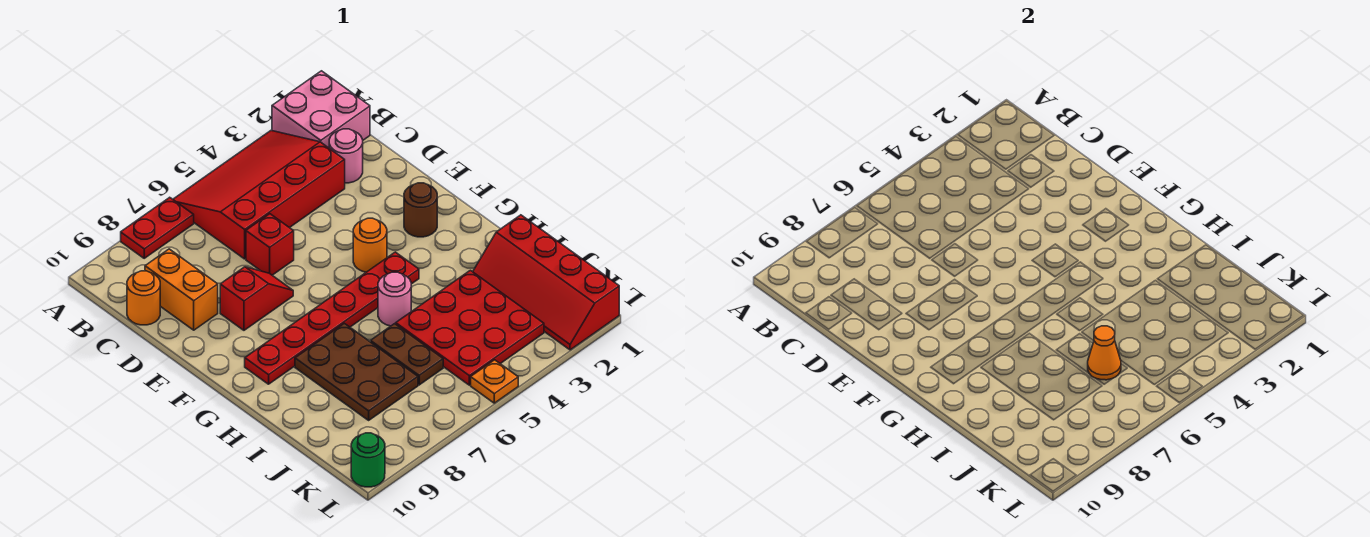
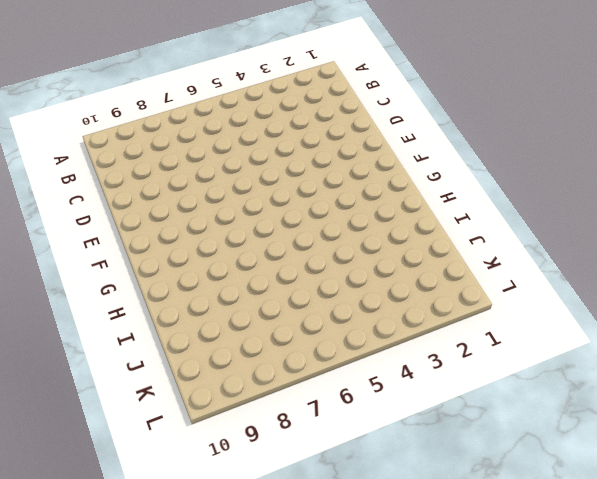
none -> pink brick A1:B2 level 1
none -> red slope A3:C6 level 1 top C
none -> red plate A7:A8 level 1

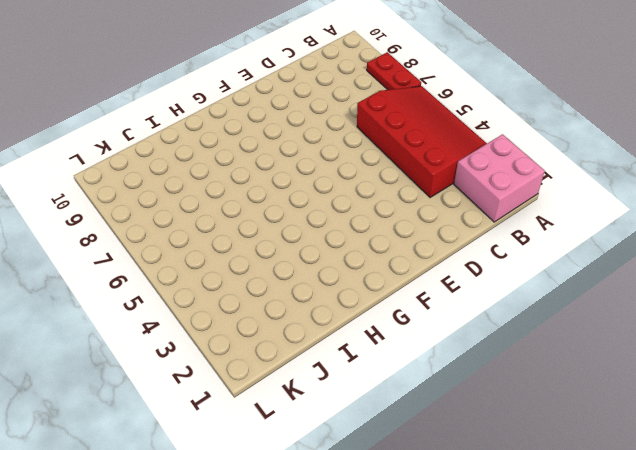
none -> pink round brick C2 level 1
none -> orange brick C9:D9 level 1
none -> orange round brick C10 level 1

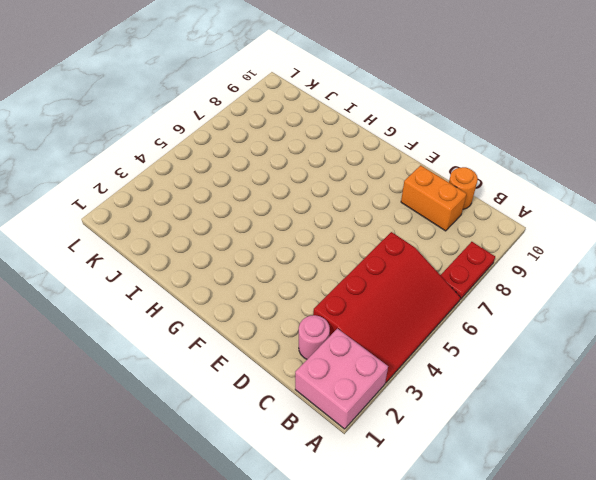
none -> red brick D6 level 1
none -> red slope E7:E8 level 1 top 8
none -> brown round brick F2 level 1

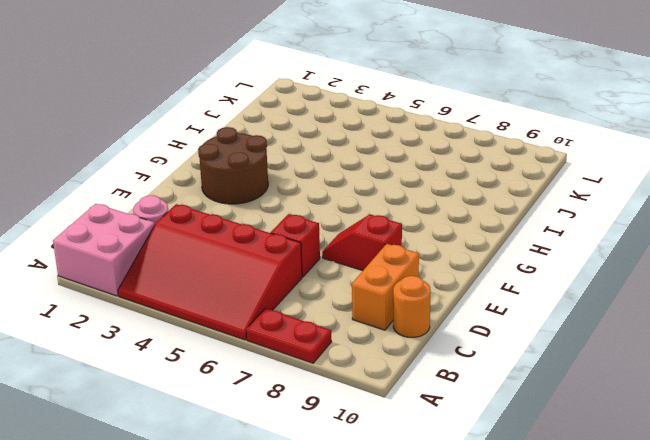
brown round brick F2:G3 level 1 -> brown round brick F2 level 1
none -> orange round brick F4 level 1
none -> red plate G4:G9 level 1
none -> pink round brick H5 level 1

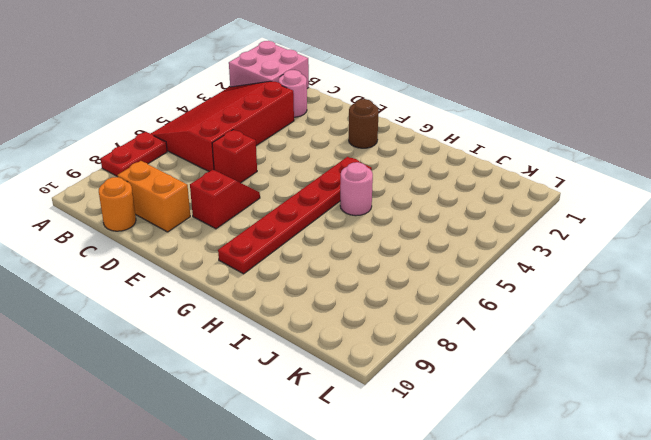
none -> orange round brick F4 level 1
none -> brown plate H7:J8 level 1
none -> red slope I1:L2 level 1 top 1

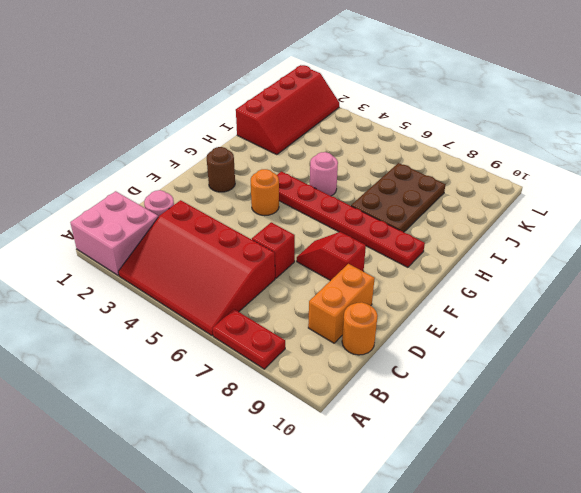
none -> red plate I3:K5 level 1
none -> brown plate I6:J6 level 1
none -> orange plate L5 level 1

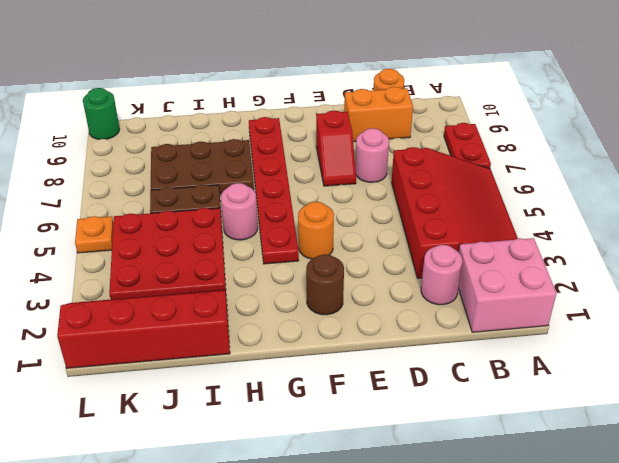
pink round brick D7 level 1 -> none
none -> red brick D6 level 1
none -> orange cone J6 level 2

